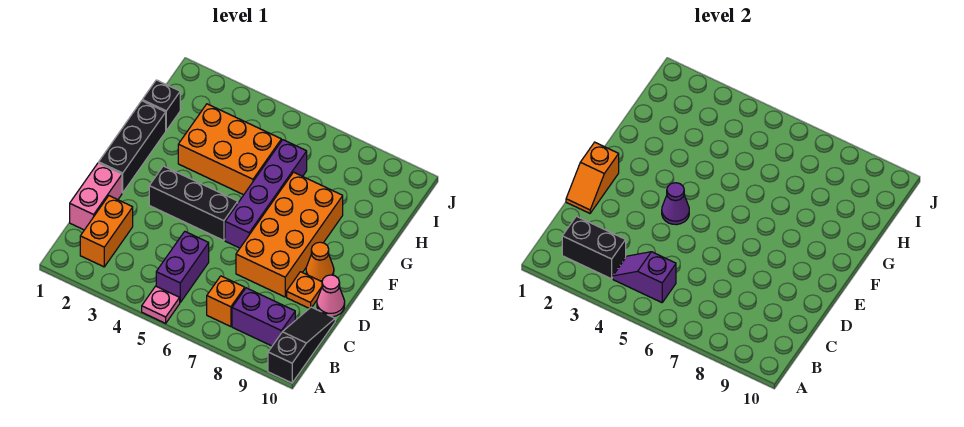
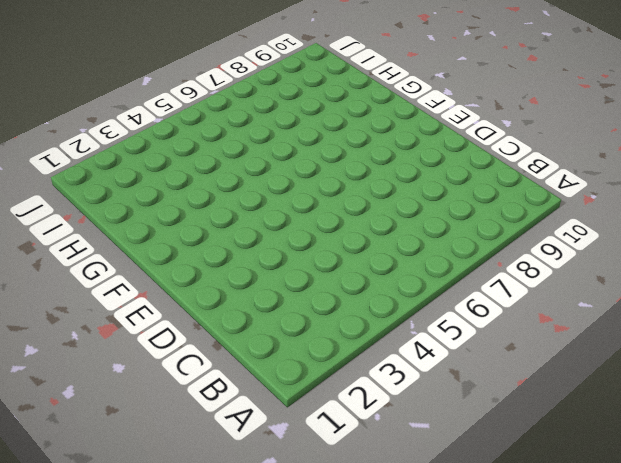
none -> pink plate A5 level 1
none -> black slope A10:C10 level 1 top A
none -> orange brick B2:C2 level 1

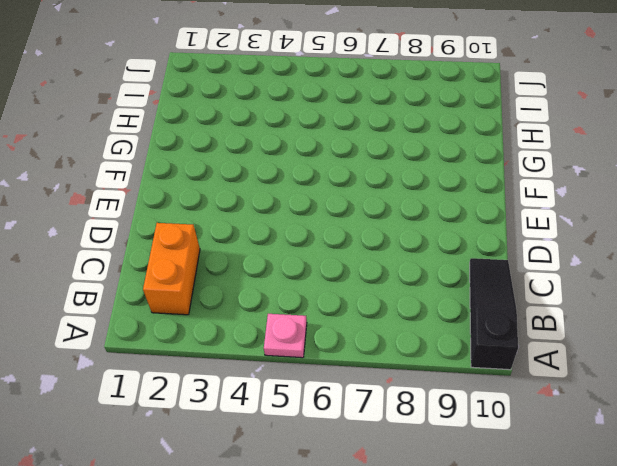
none -> purple brick B5:C5 level 1
none -> orange brick B7 level 1
none -> purple brick B8:B9 level 1

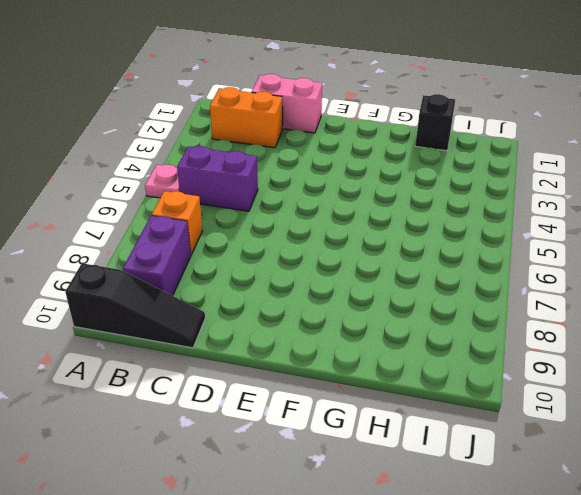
none -> orange brick D7:G8 level 1
none -> orange plate D9 level 1
none -> pink cone D10 level 1

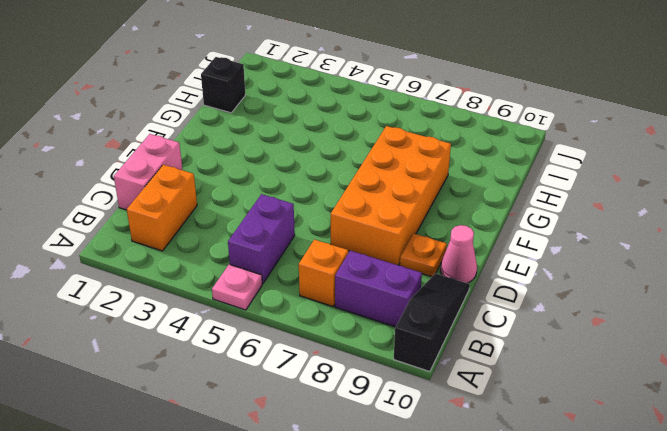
none -> black brick E1:G1 level 1
none -> black brick E3:E5 level 1
none -> purple brick E6:H6 level 1

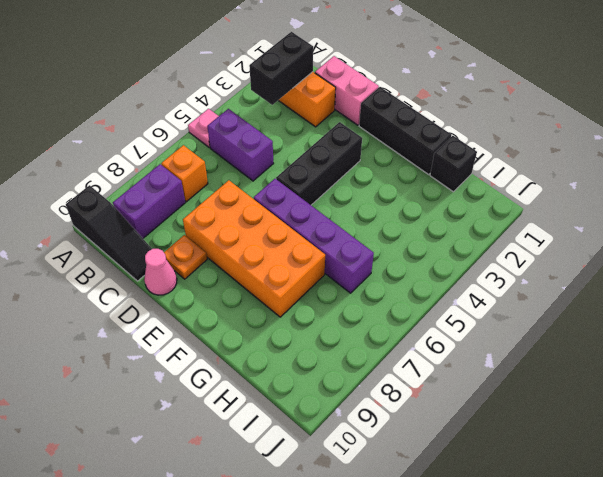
none -> orange cone E9 level 1
none -> orange brick G3:H5 level 1
none -> purple slope B4:B5 level 2 top 5

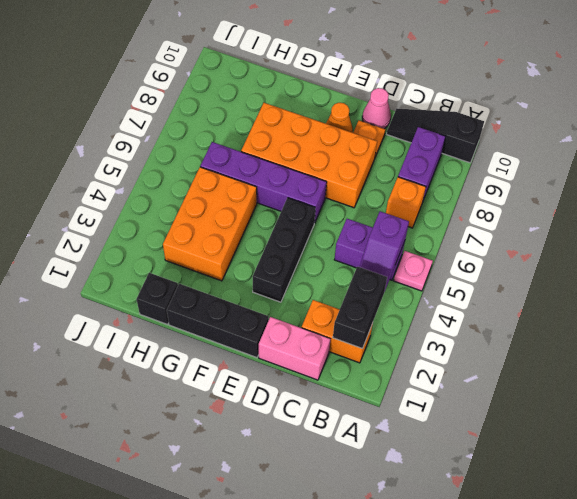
none -> orange slope D1:E1 level 2 top E
none -> purple cone E4 level 2

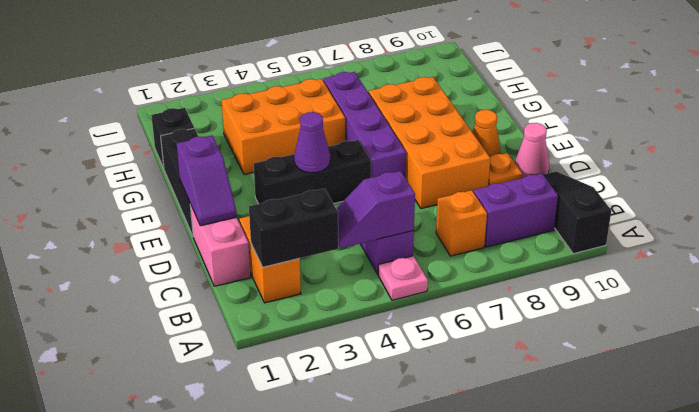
purple slope D1:E1 level 2 top E -> orange slope D1:E1 level 2 top E

